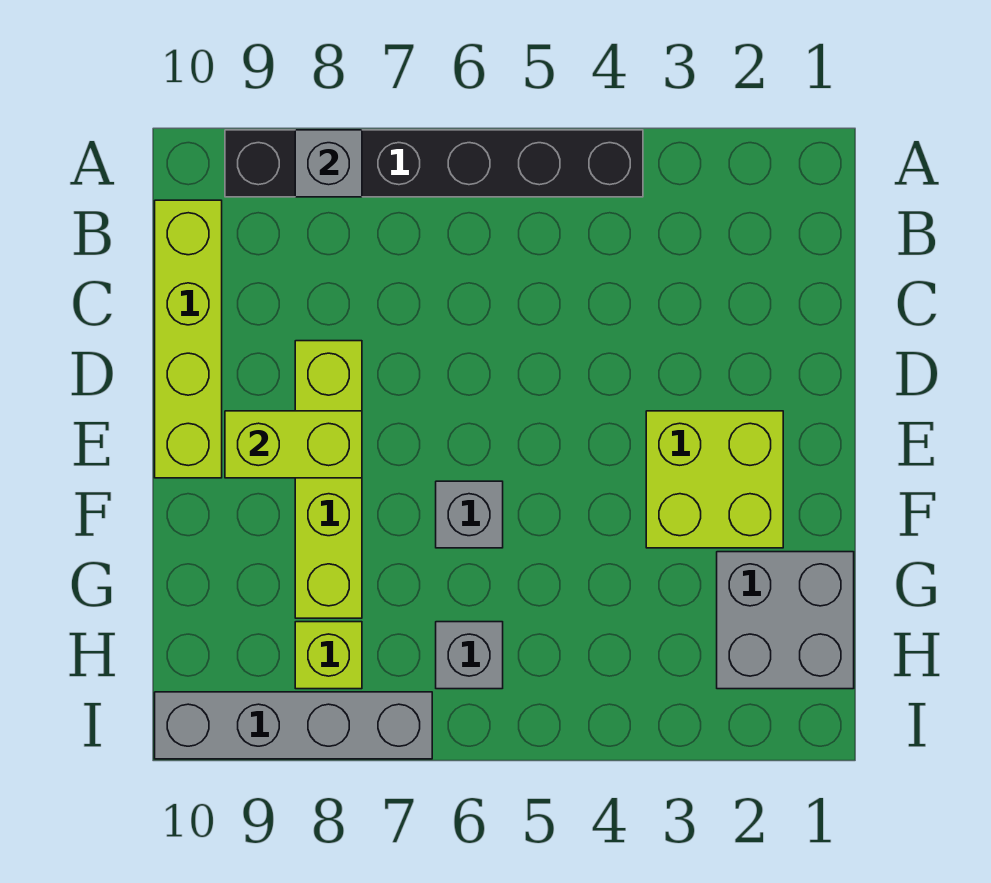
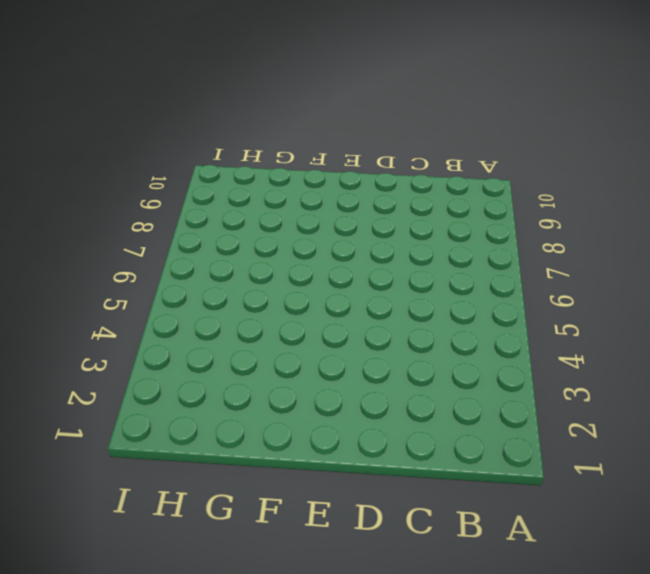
none -> black brick A4:A9 level 1
none -> lime brick B10:E10 level 1

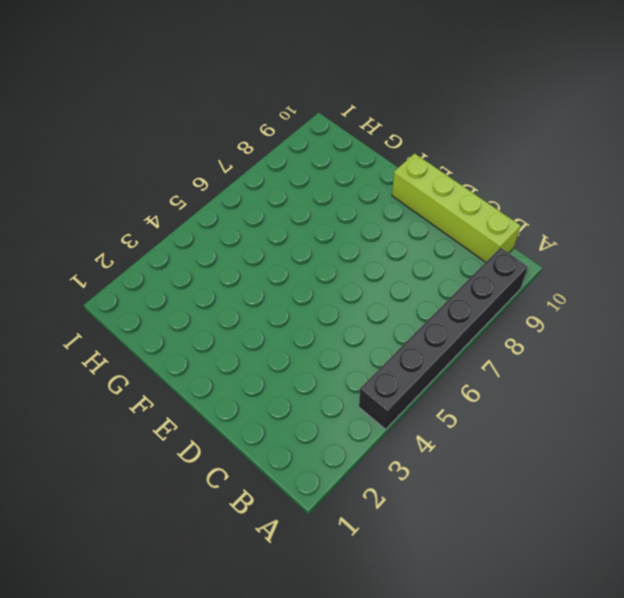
none -> lime brick D8:G8 level 1
none -> lime brick E2:F3 level 1

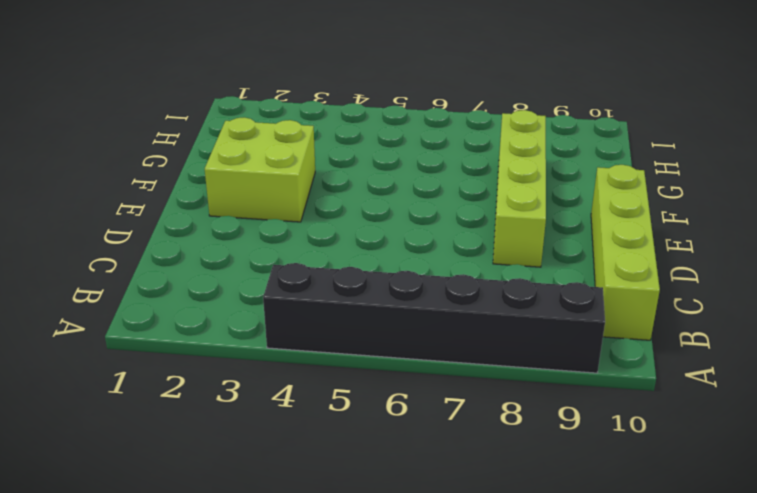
none -> grey brick F6 level 1
none -> grey brick G1:H2 level 1

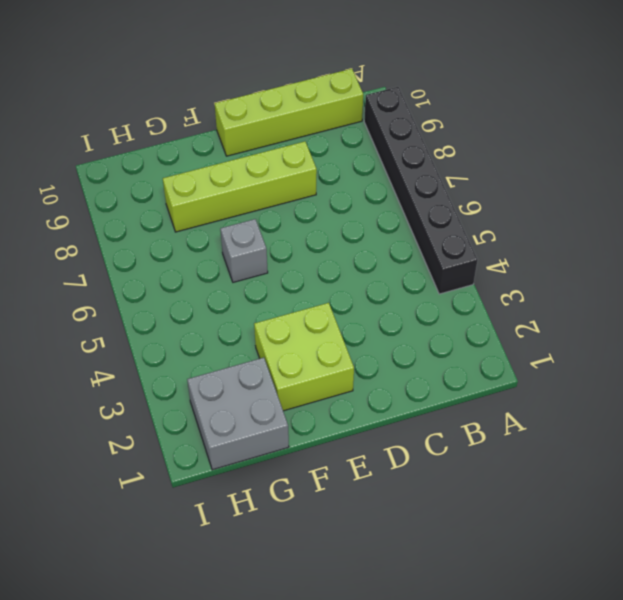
none -> grey brick H6 level 1
none -> lime brick H8 level 1

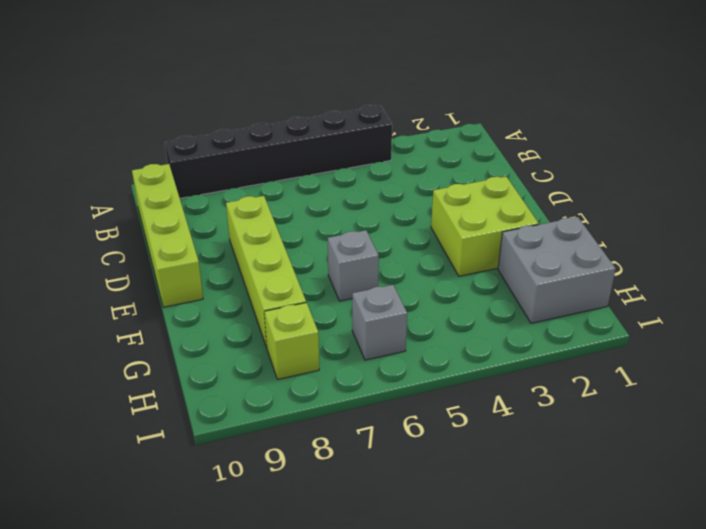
none -> grey brick I7:I10 level 1
none -> grey brick A8 level 2

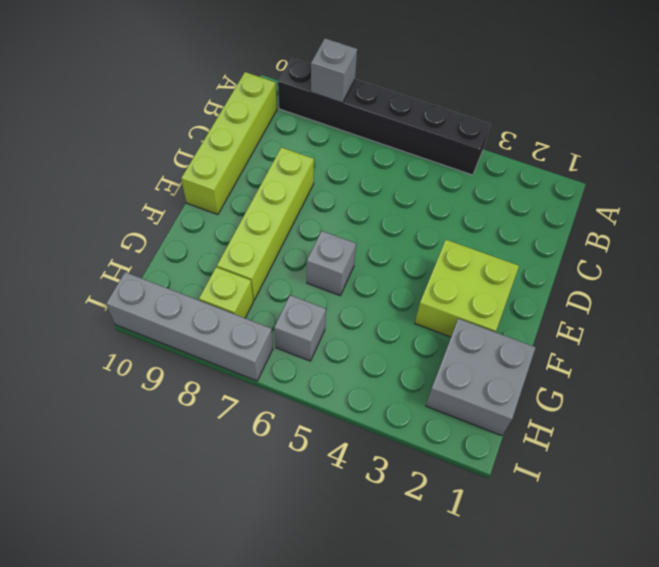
none -> lime brick E8:E9 level 2

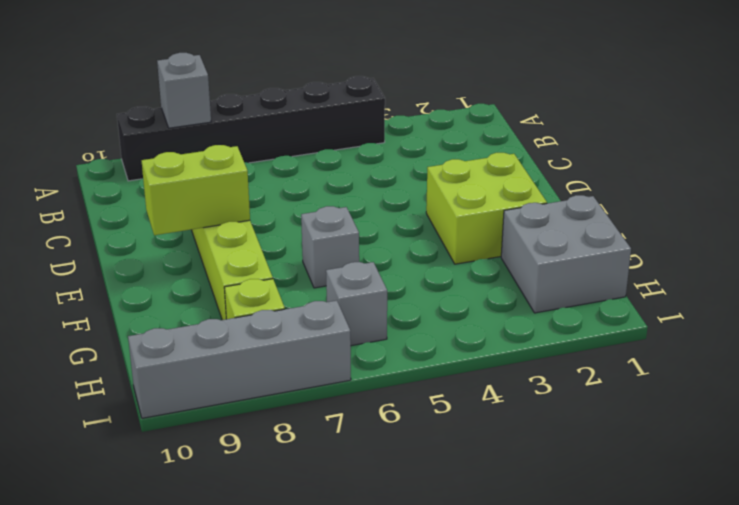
none -> lime brick B10:E10 level 1

